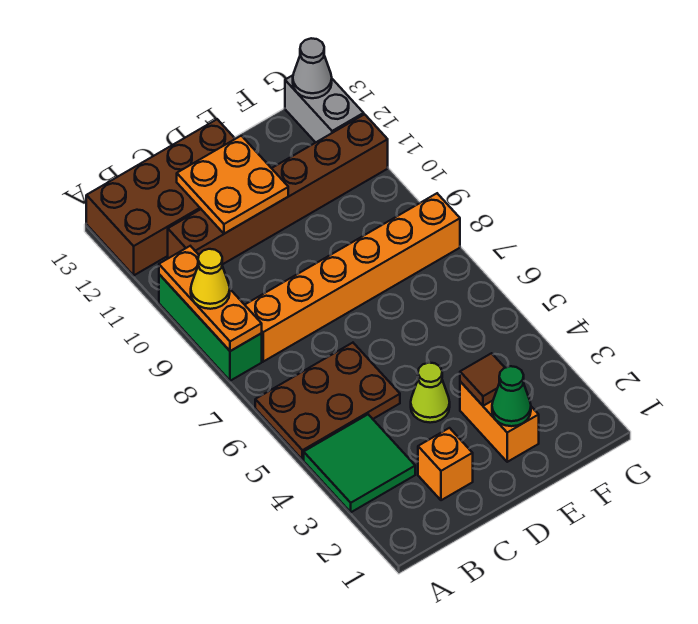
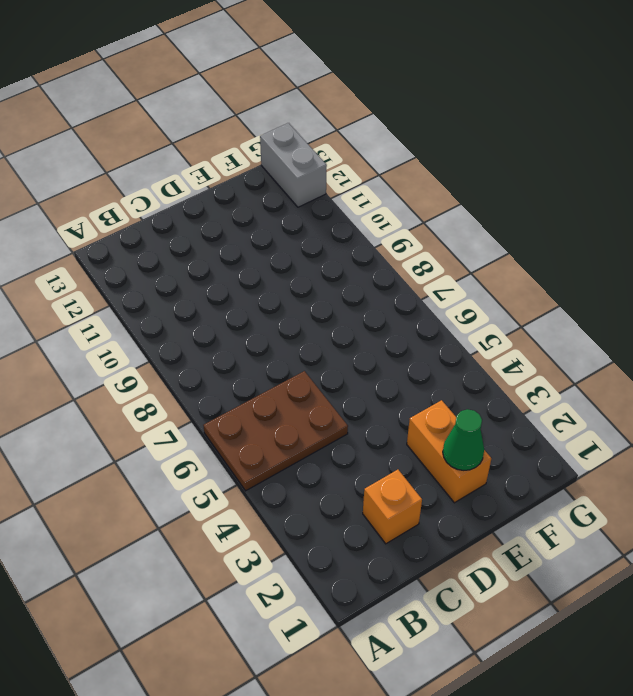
none -> green tile A3:B4 level 1
none -> green brick A8:A10 level 1
none -> brown brick A12:D13 level 1

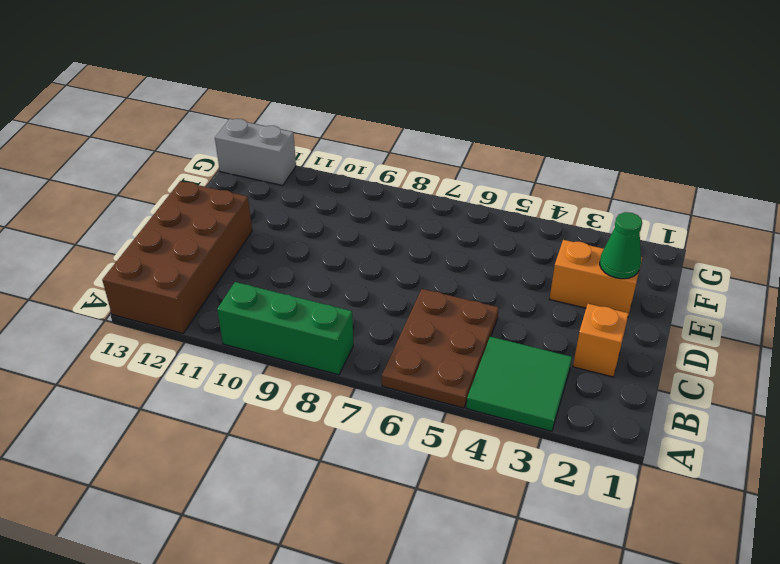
none -> orange brick B8:G8 level 1
none -> brown brick B11:G11 level 1
none -> lime cone D4 level 1

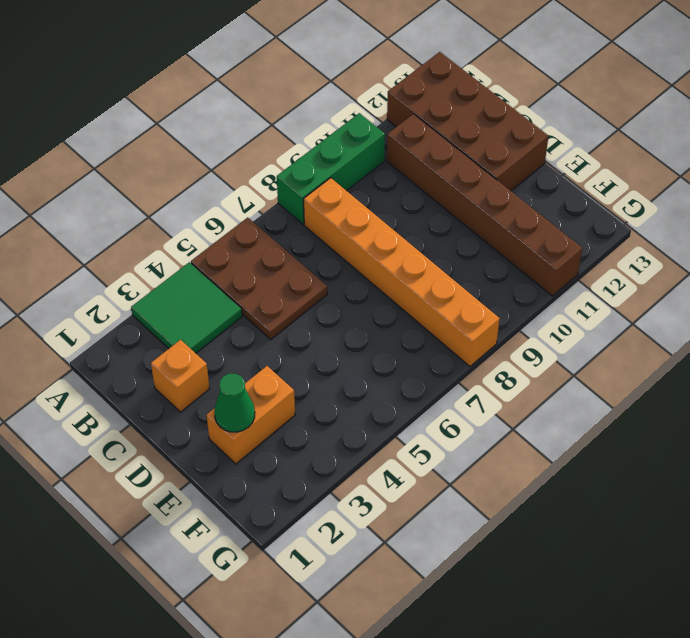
none -> lime cone D4 level 1
none -> grey brick G12:G13 level 1
none -> orange plate A8:A10 level 2

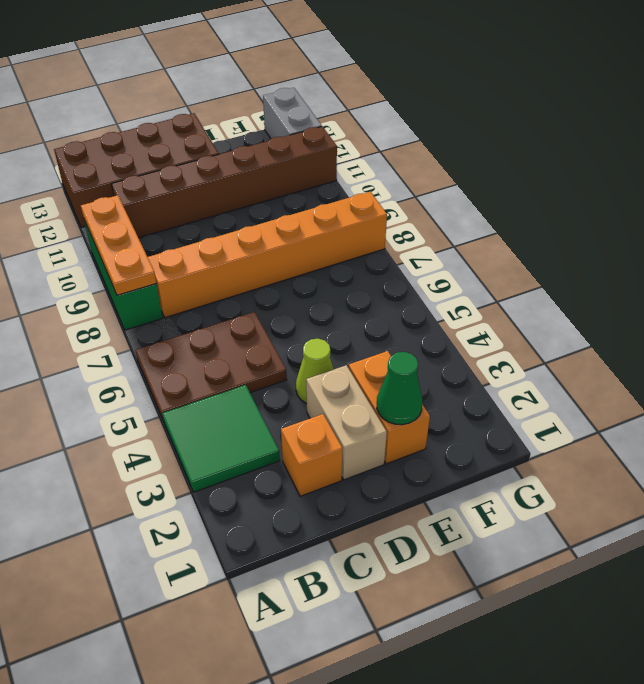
tan brick D2:D3 level 1 -> none
none -> orange plate C11:D12 level 2
none -> brown tile E3 level 2
none -> grey cone G13 level 2

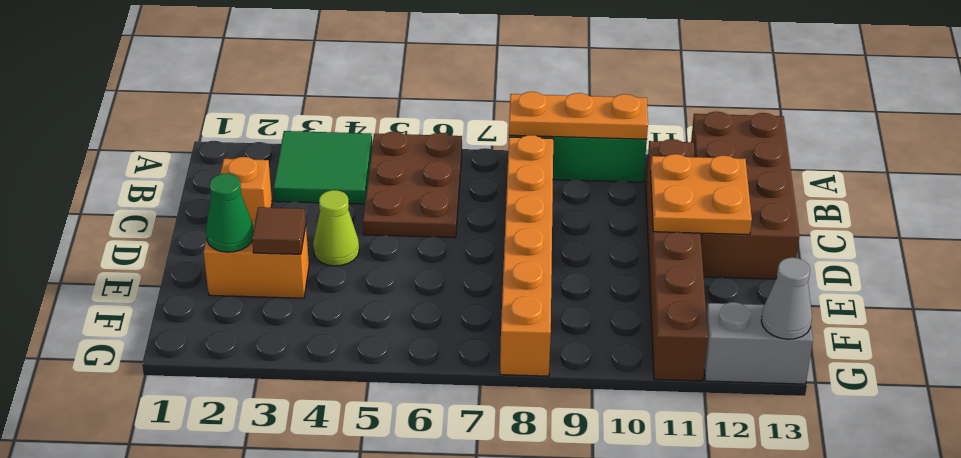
none -> yellow cone A9 level 3

